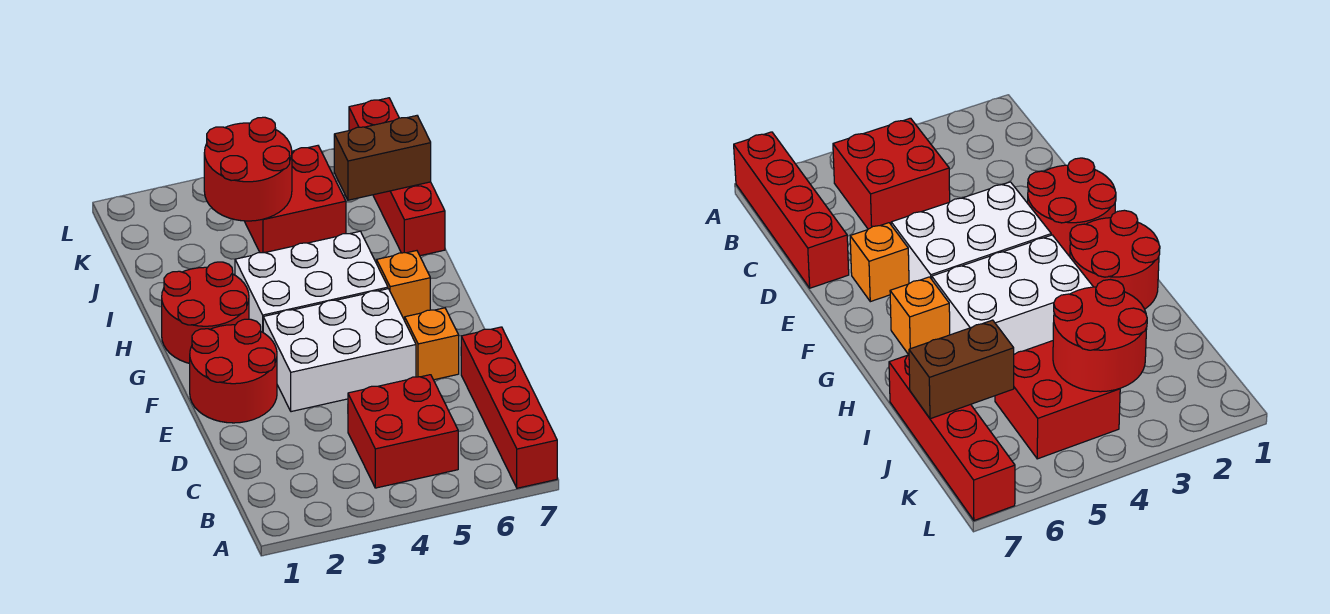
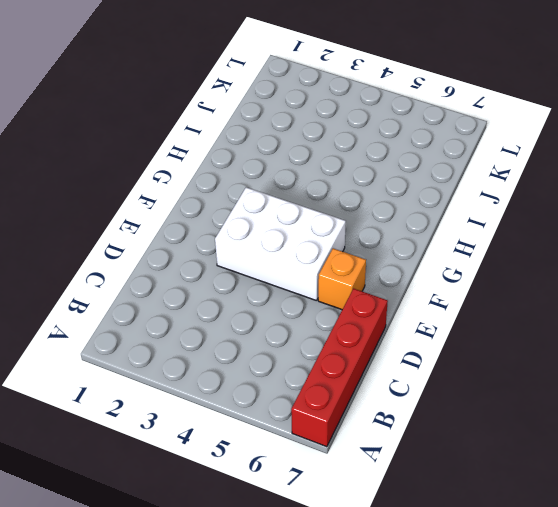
none -> red brick B4:C5 level 1
none -> red round brick E1:F2 level 1
none -> red round brick G1:H2 level 1

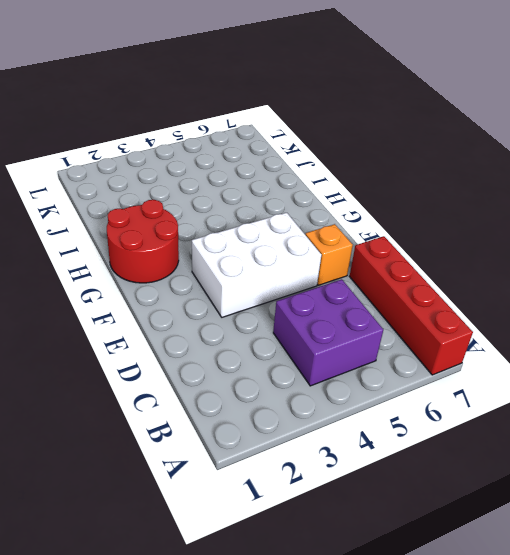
purple brick B4:C5 level 1 -> red brick B4:C5 level 1
none -> red round brick E1:F2 level 1
none -> white brick G3:H5 level 1
none -> orange brick G6 level 1

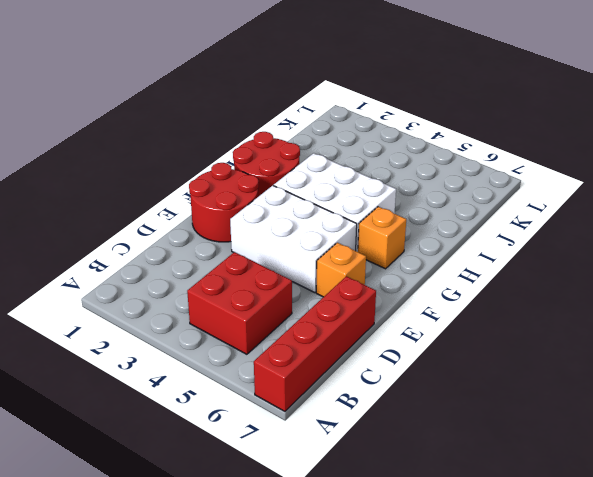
none -> red brick I7:L7 level 1
none -> red brick J4:K5 level 1
none -> red round brick J3:K4 level 2

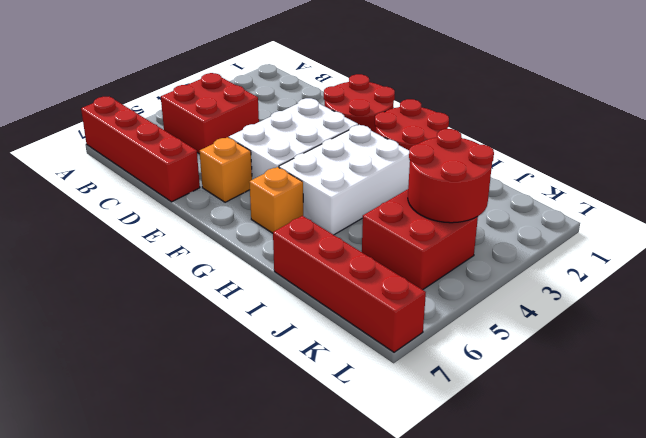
none -> brown brick J6:J7 level 2

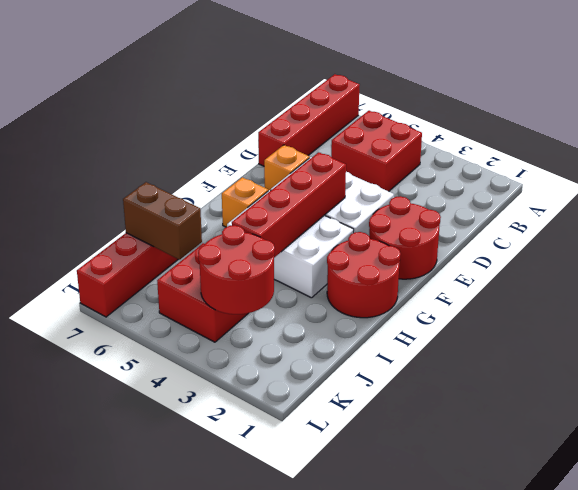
red brick F4:I4 level 2 -> none

